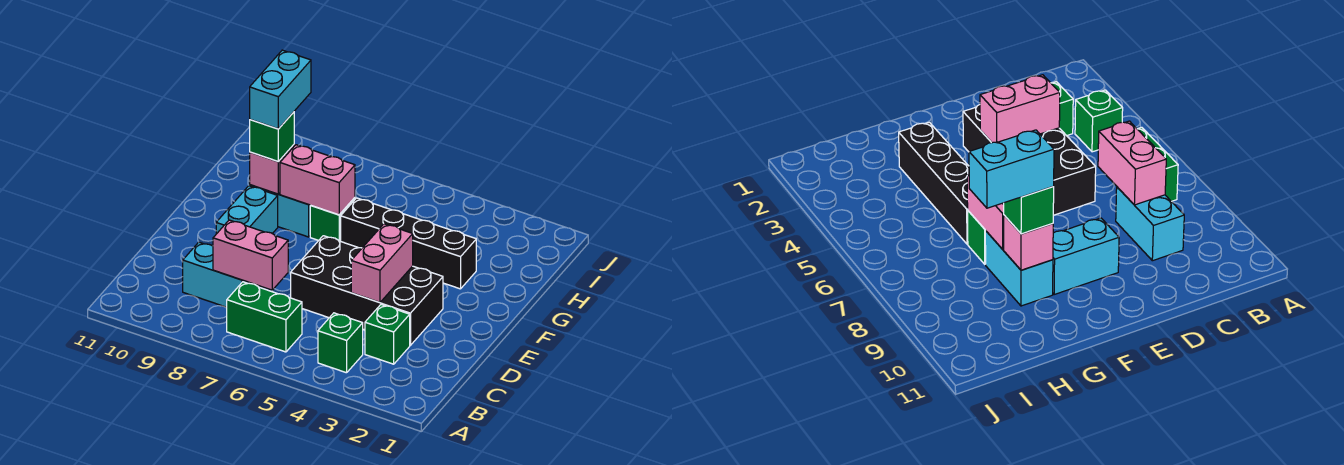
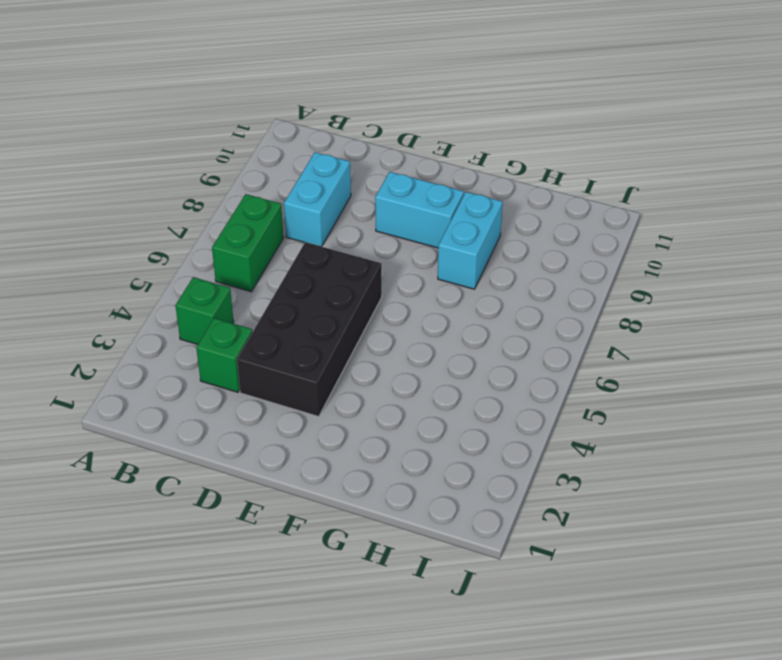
none -> black brick G3:G6 level 1
none -> green brick G7 level 1
none -> pink brick C7:C8 level 2

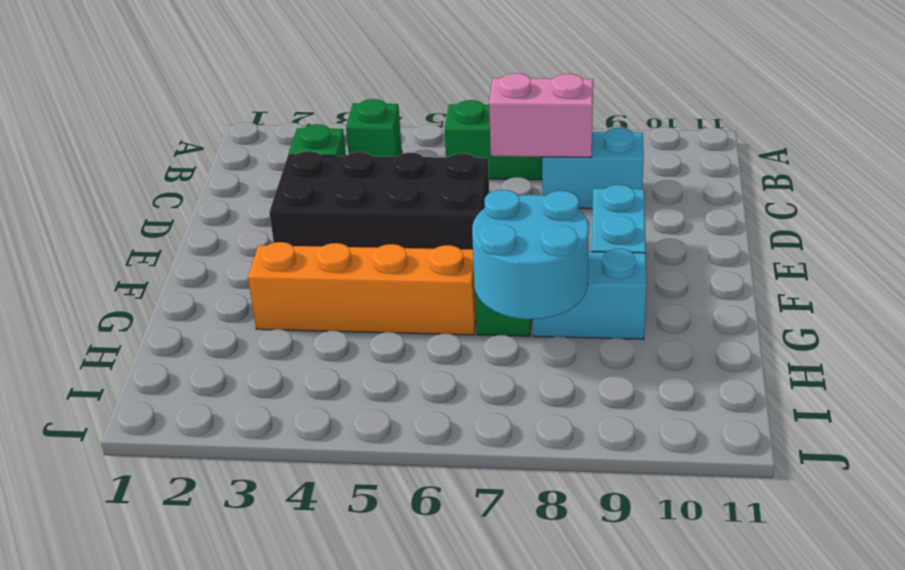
orange brick G3:G6 level 1 -> black brick G3:G6 level 1
cyan round brick G7:H8 level 2 -> pink brick G7:G8 level 2
none -> pink brick D4:E4 level 2
none -> pink brick G9 level 2
none -> green brick G9 level 3

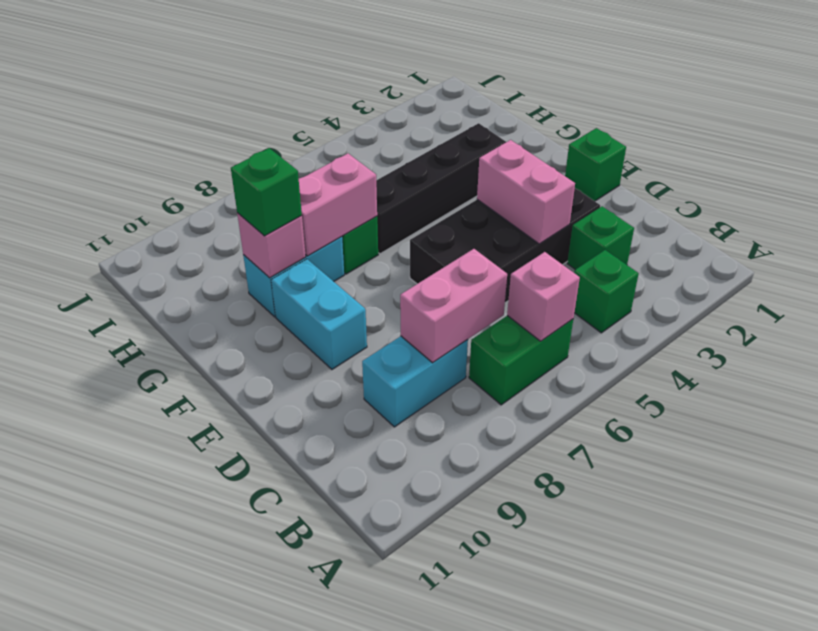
pink brick B6 level 2 -> none
green brick E1 level 1 -> none
none -> cyan brick G9:H9 level 4

